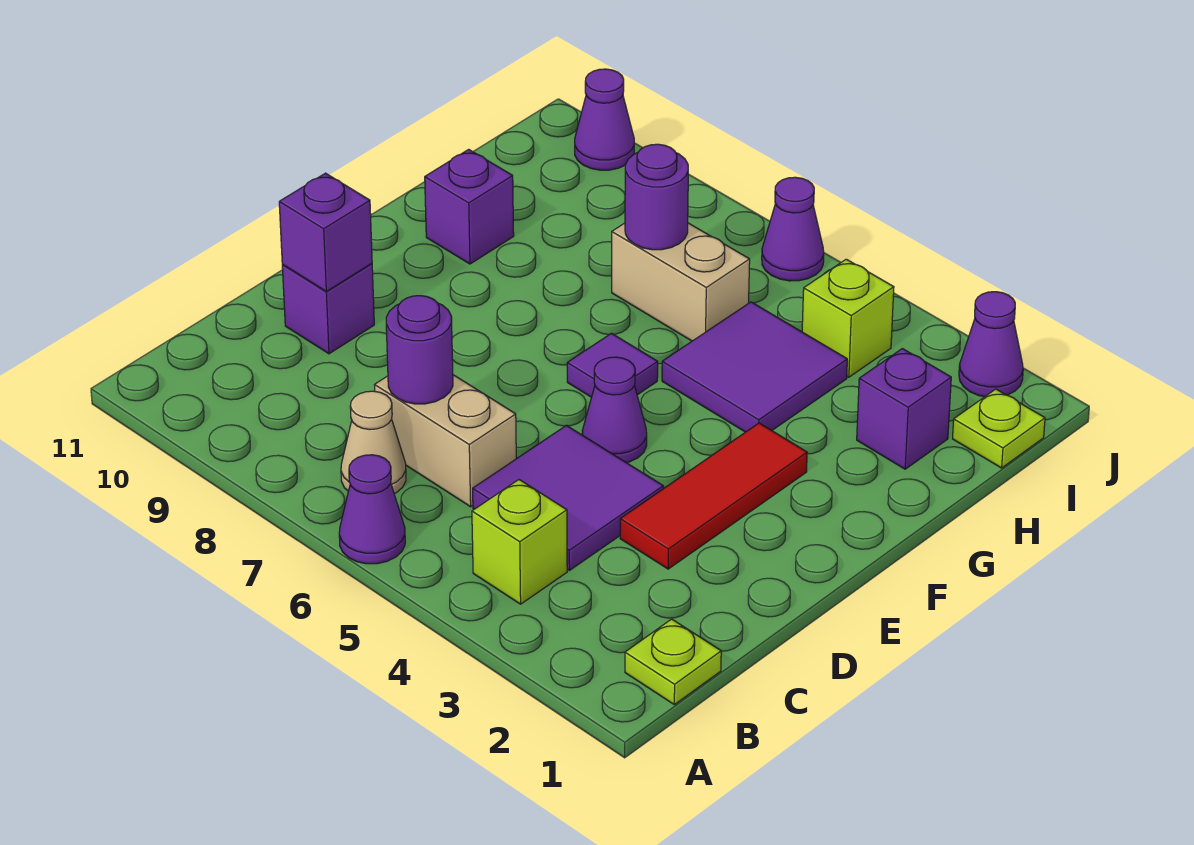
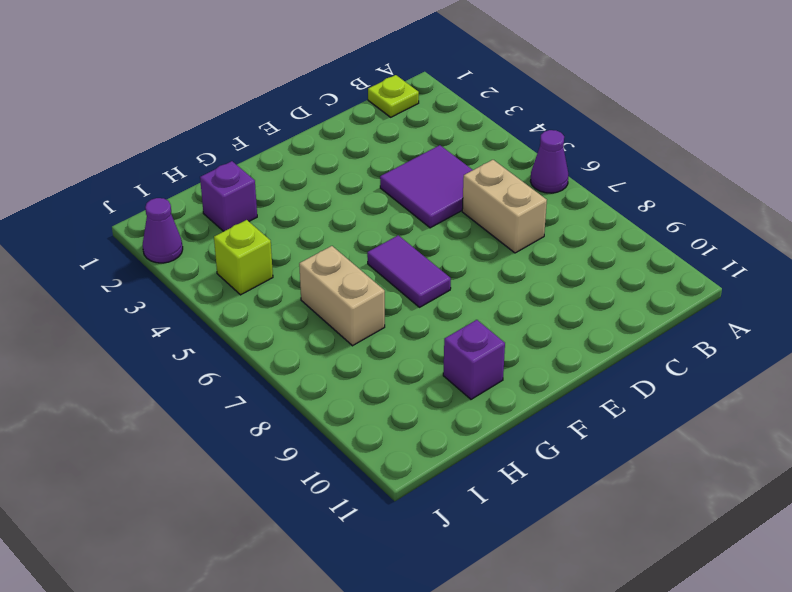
purple tile F6:F7 level 1 -> purple tile F6 level 1
none -> lime brick B4 level 1
none -> tan cone B7 level 1
none -> red tile D3:F3 level 1

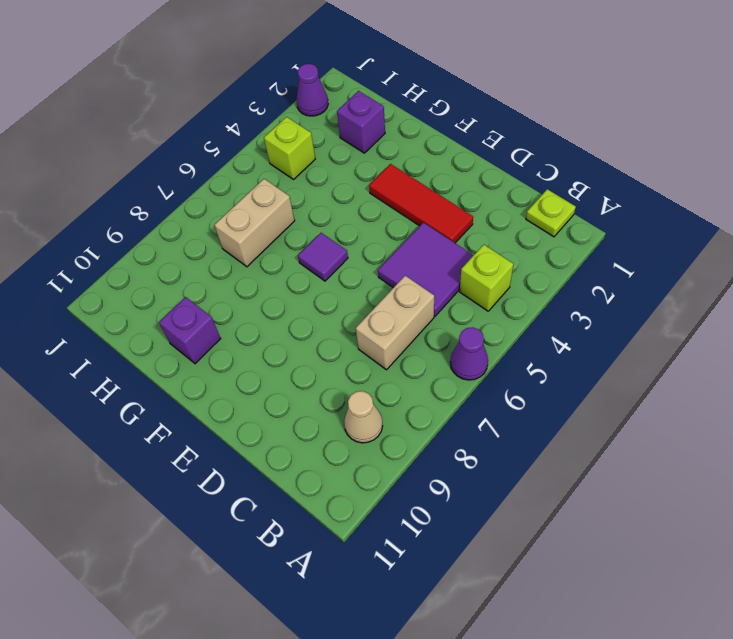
tan cone B9 level 1 -> tan cone B7 level 1
none -> purple brick D10 level 1
none -> purple cone E5 level 1
none -> purple tile G4:H5 level 1

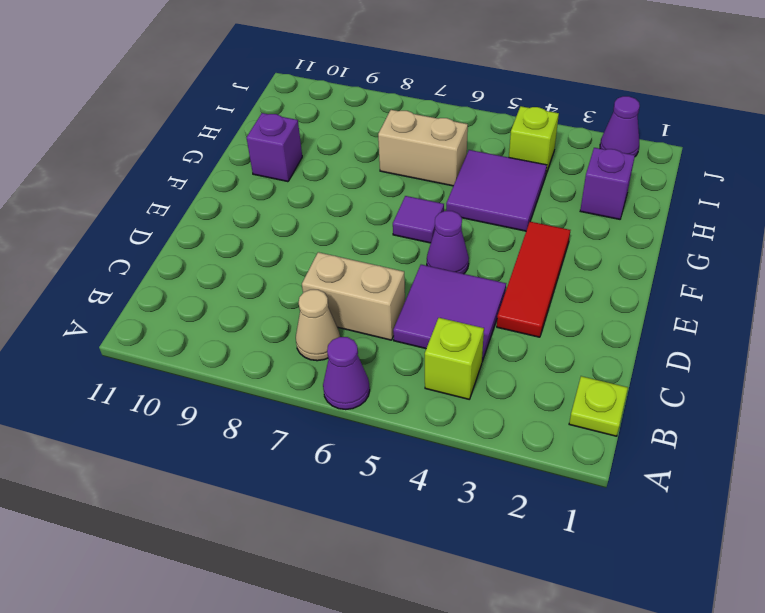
none -> purple brick D10 level 1
none -> lime plate I1 level 1
none -> purple cone J6 level 1

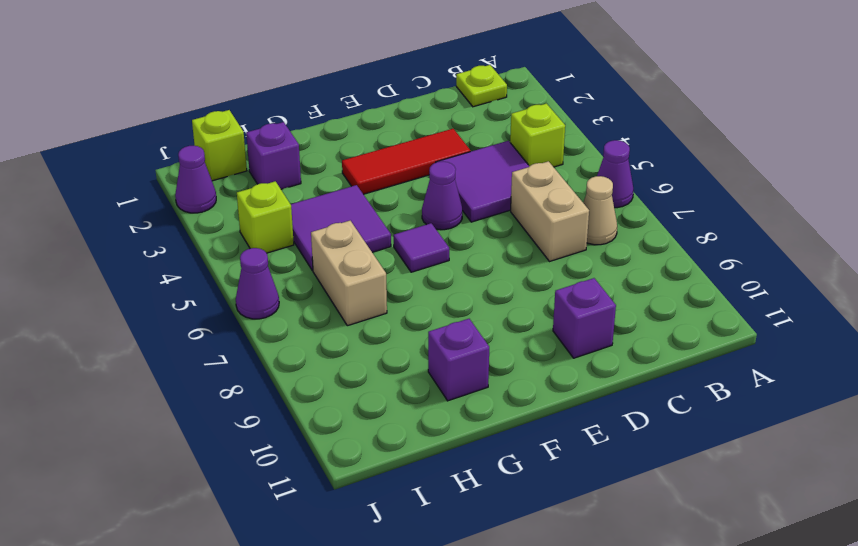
lime brick I1 level 1 -> lime plate I1 level 1
none -> purple cone J10 level 1
none -> purple round brick C7 level 2
none -> purple brick D10 level 2

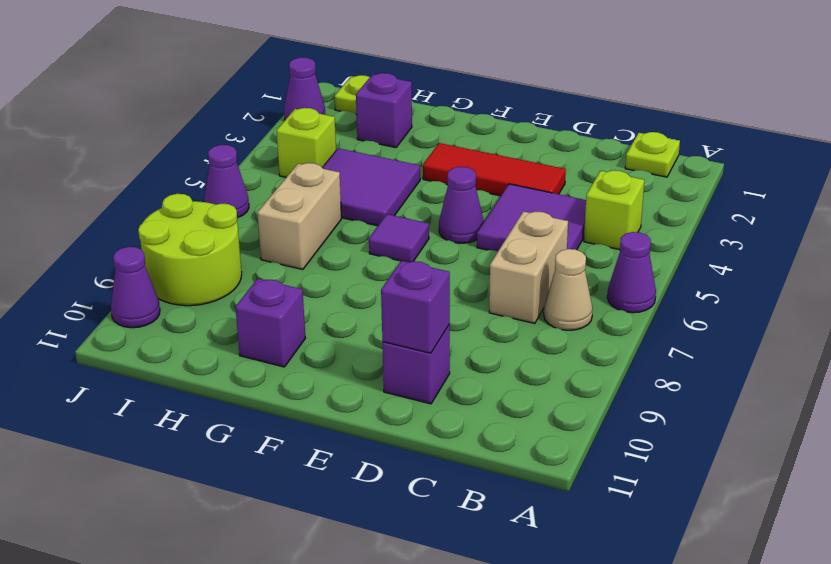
lime round brick I8:J9 level 1 -> none
none -> purple round brick C7 level 2
none -> purple round brick H7 level 2

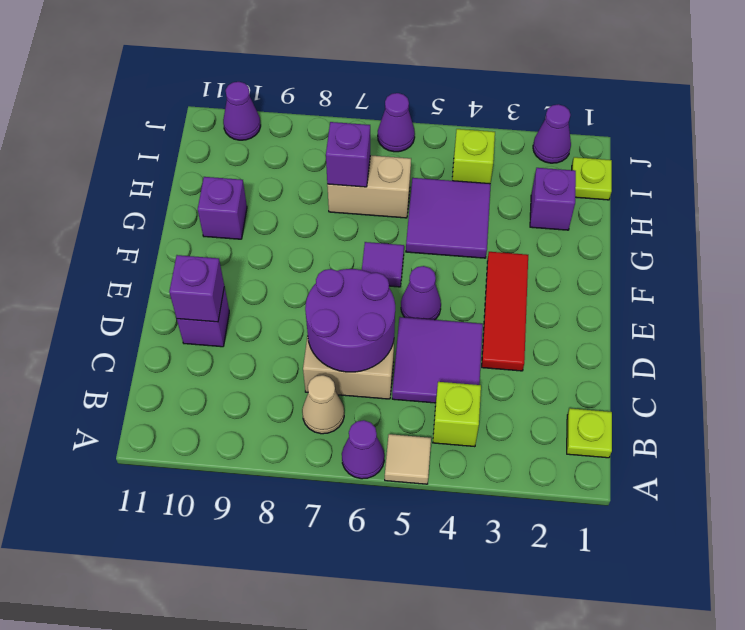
tan tile A5 level 1 -> none
purple round brick C6:D7 level 2 -> purple round brick C7 level 2
purple brick H7 level 2 -> purple round brick H7 level 2

